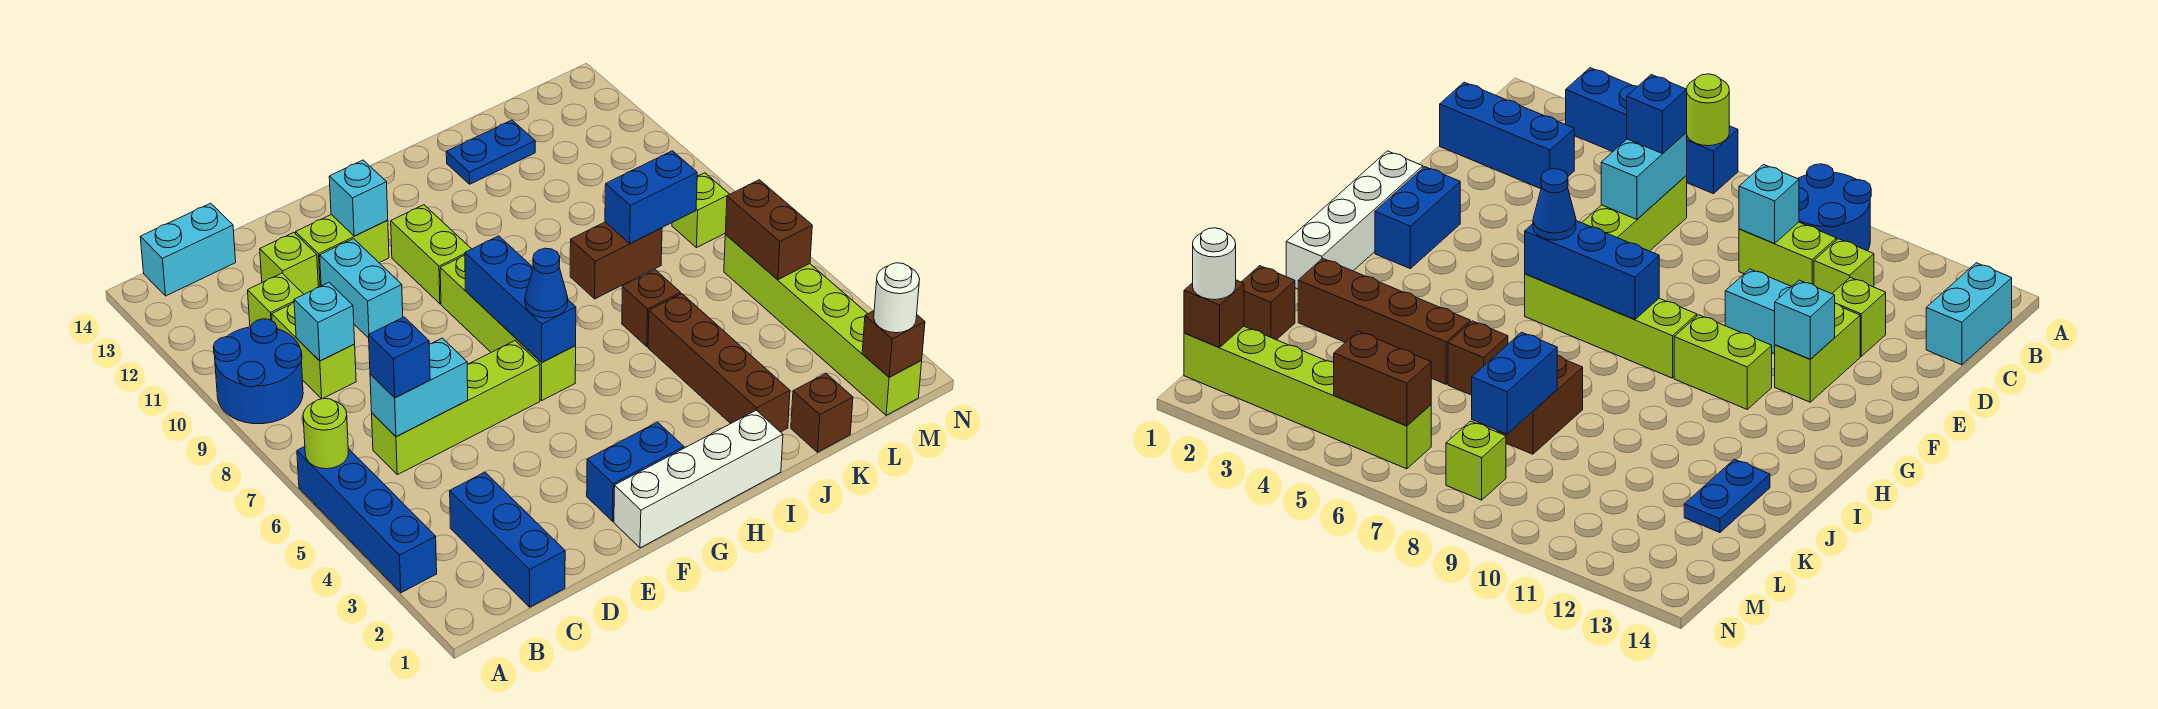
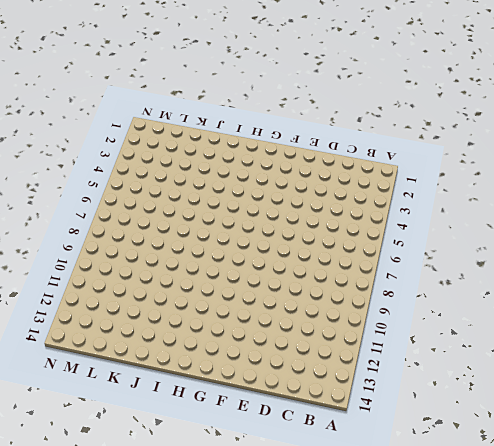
none -> blue brick A3:A6 level 1
none -> blue round brick A9:B10 level 1
none -> cyan brick B14:C14 level 1
none -> blue brick C1:C3 level 1

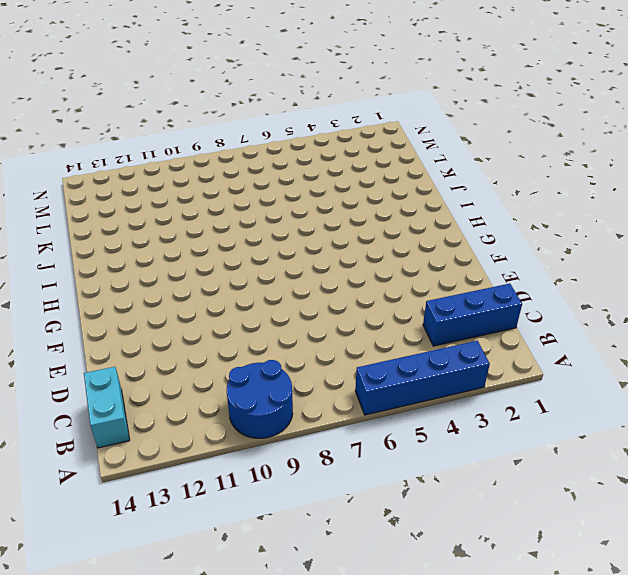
none -> lime brick C6:F6 level 1
none -> lime brick C9:C10 level 1
none -> lime brick C11 level 1
none -> lime brick D12 level 1

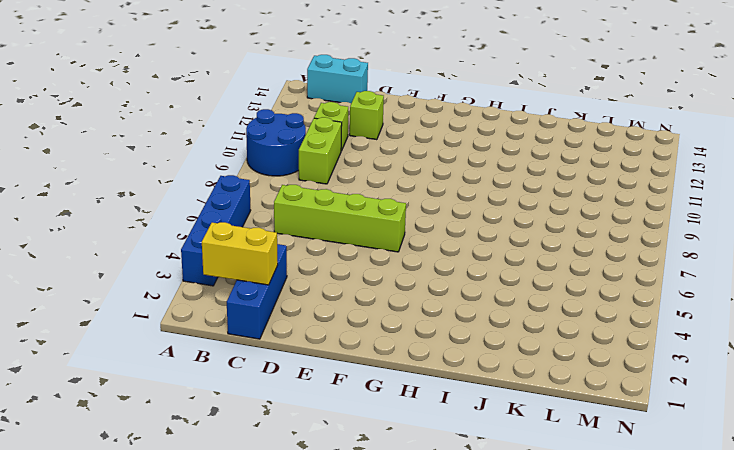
yellow brick B2:C2 level 2 -> none
none -> cyan brick E10:E11 level 1
none -> lime brick E12:F12 level 1
none -> white brick F1:I1 level 1
none -> blue brick F2:G2 level 1

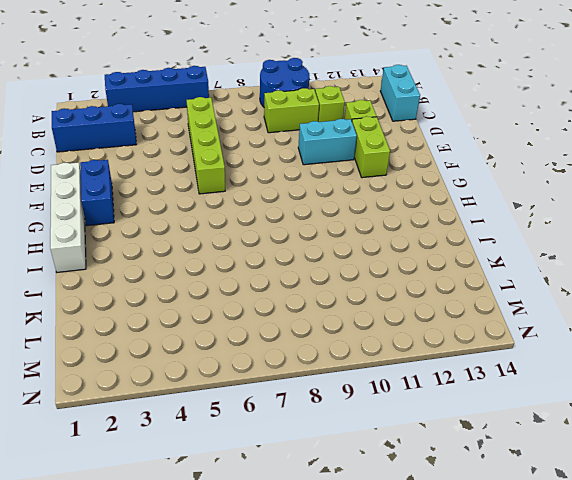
none -> lime brick G6:G9 level 1
none -> lime brick G10:G11 level 1
none -> brown brick J2:J5 level 1
none -> brown brick J6 level 1

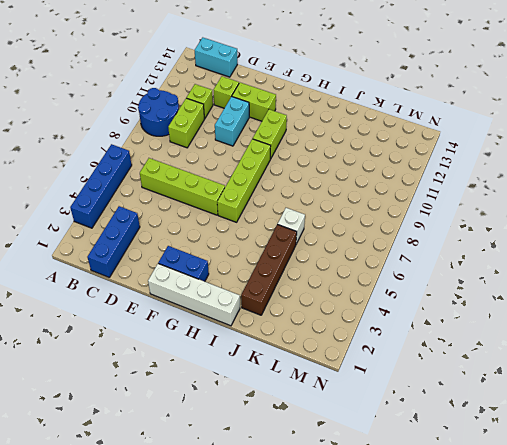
white brick J6 level 1 -> brown brick J6 level 1
none -> brown brick J8:K8 level 1
none -> blue plate J13:K13 level 1
none -> brown brick K1 level 1
none -> lime brick M1:M6 level 1

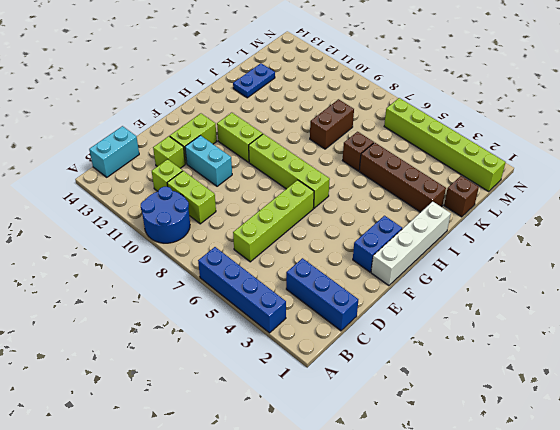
none -> lime brick M8 level 1
none -> lime round brick A6 level 2
none -> cyan brick C6:D6 level 2
none -> cyan brick C9 level 2

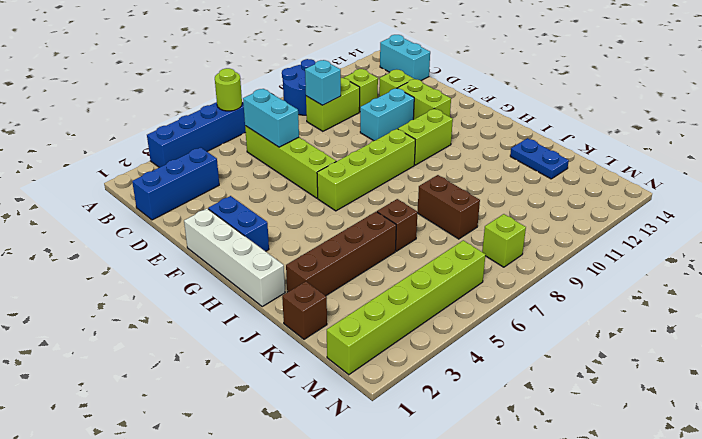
none -> cyan brick F12 level 2
none -> blue brick G6:G8 level 2
none -> blue brick K8:L8 level 2
none -> brown brick M1 level 2

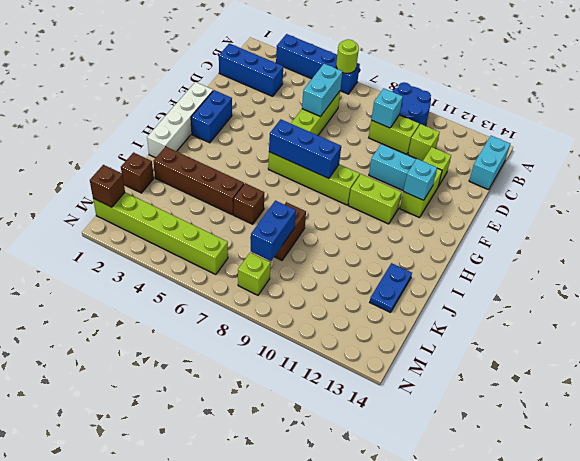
none -> brown brick M5:M6 level 2
none -> blue brick C6 level 3
none -> blue cone G6 level 3
none -> white round brick M1 level 3

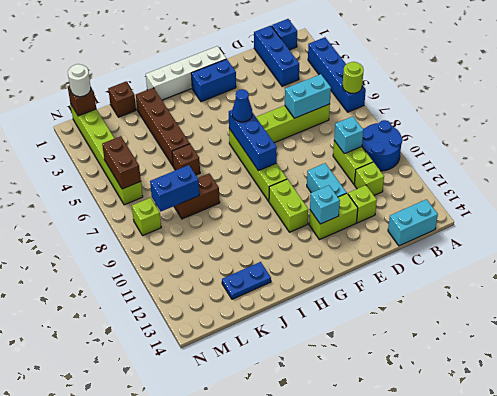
blue brick B1 level 1 -> blue brick C6 level 3

